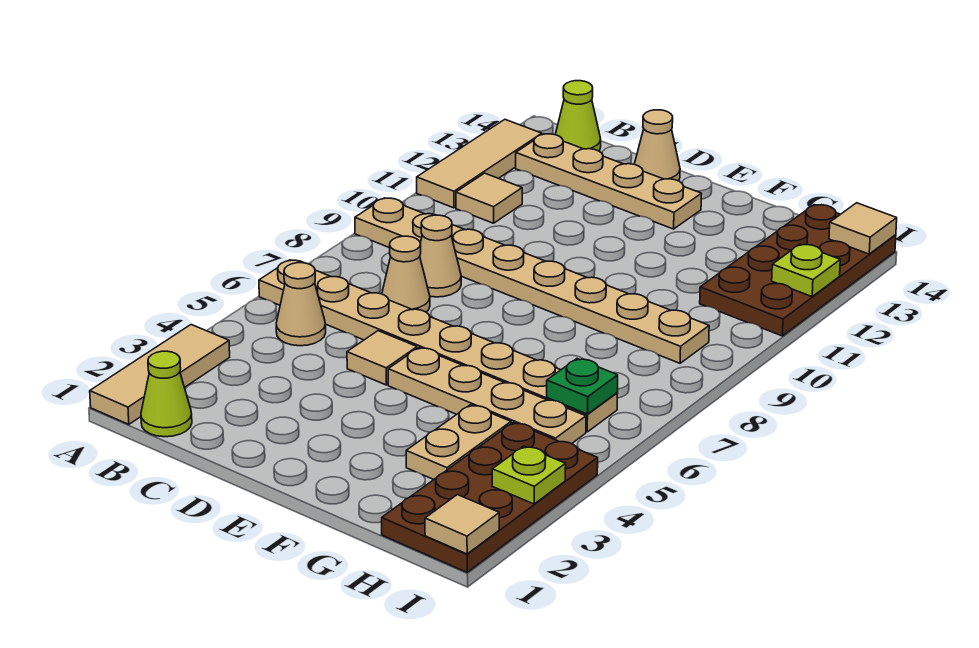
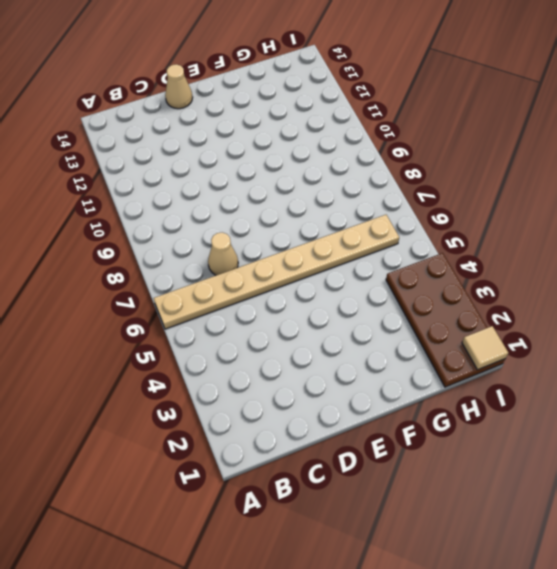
none -> tan tile A1:A3 level 1
none -> tan plate A9:H9 level 1
none -> tan tile A11:A13 level 1

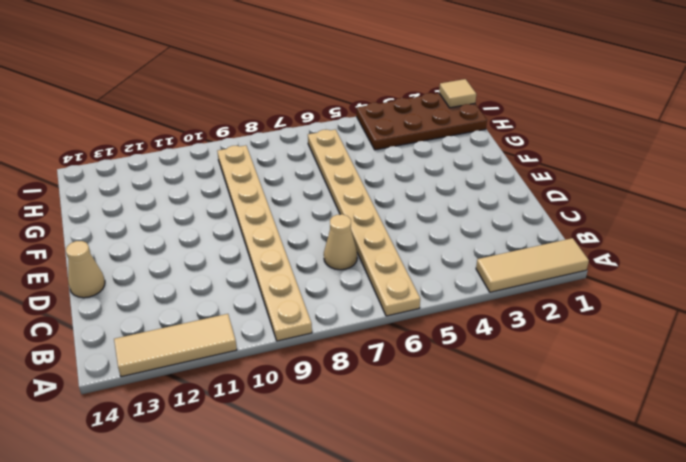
none -> lime cone B1 level 1
none -> tan cone B5 level 1
none -> tan tile B11 level 1

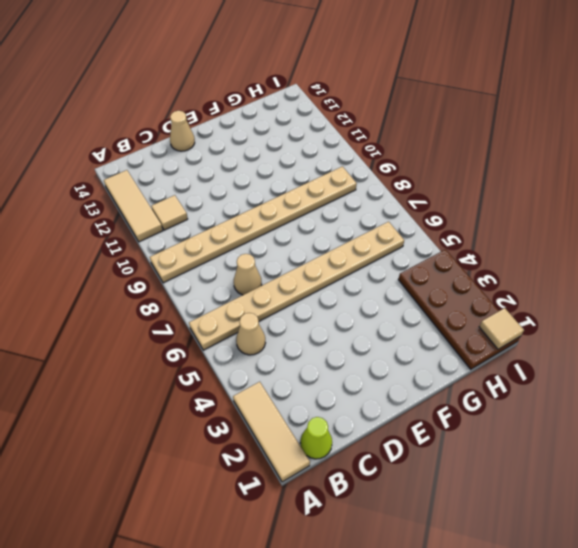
none -> tan plate B13:E13 level 1
none -> lime cone B14 level 1
none -> tan cone C8 level 1

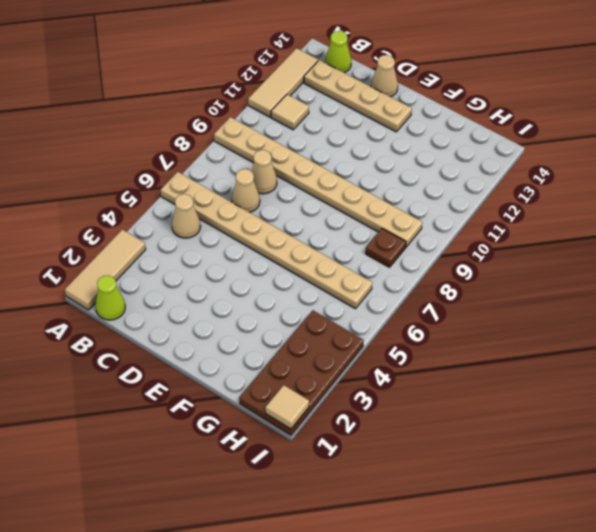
brown plate H8 level 1 -> none
none -> tan tile D5 level 1
none -> tan plate E5:H5 level 1
none -> tan plate G3:G4 level 1

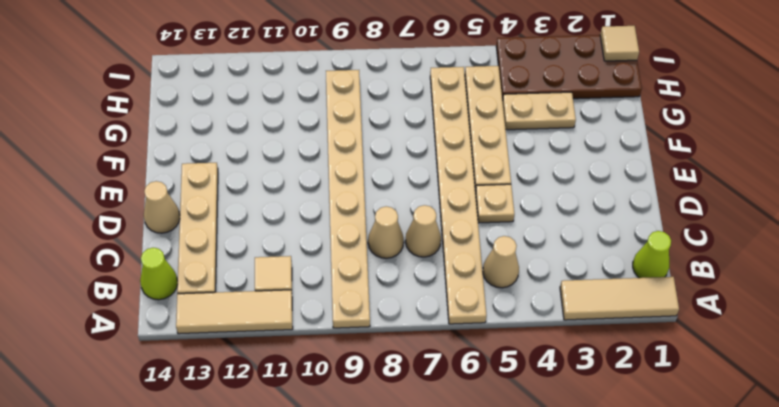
tan plate D5 level 1 -> tan tile D5 level 1
none -> brown plate H11:I14 level 1
none -> green plate H6 level 2
none -> lime plate I3 level 2

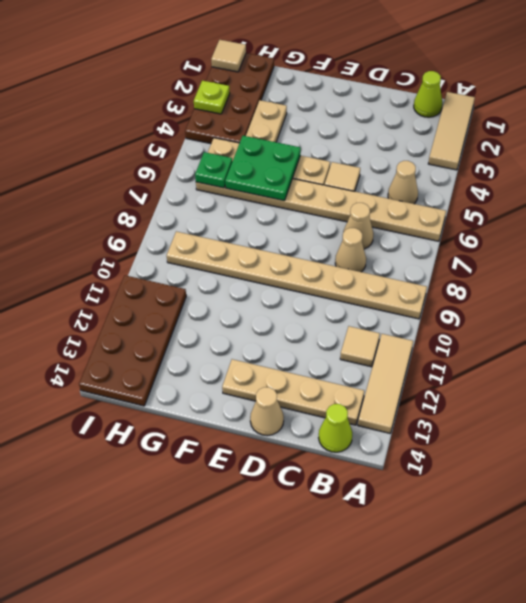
green plate F5:G6 level 2 -> none
none -> lime plate I12 level 2
none -> tan tile I14 level 2

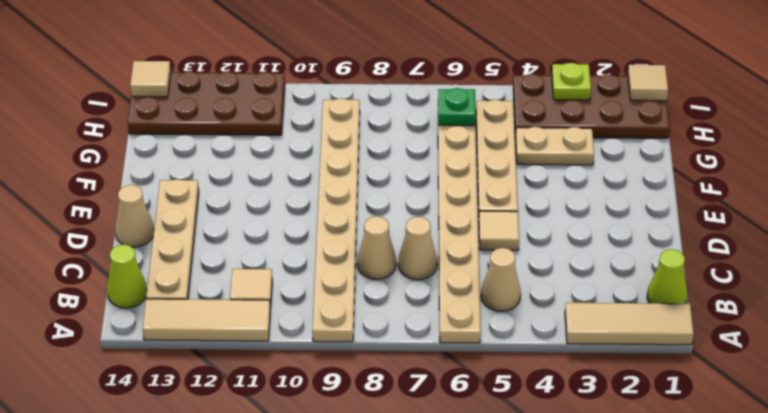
none -> lime plate I12 level 2

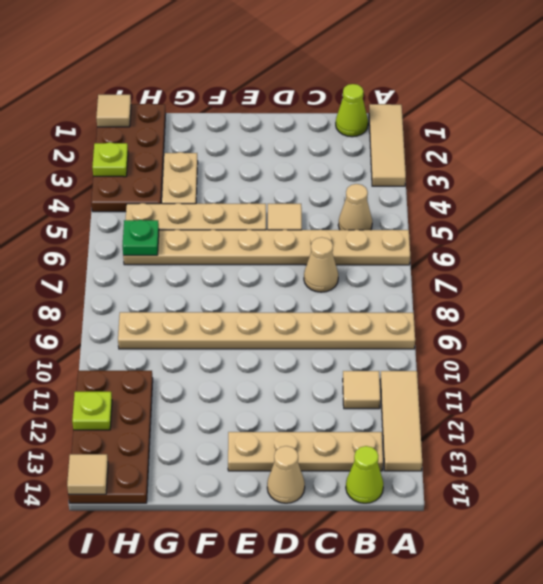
none -> tan cone C8 level 1

